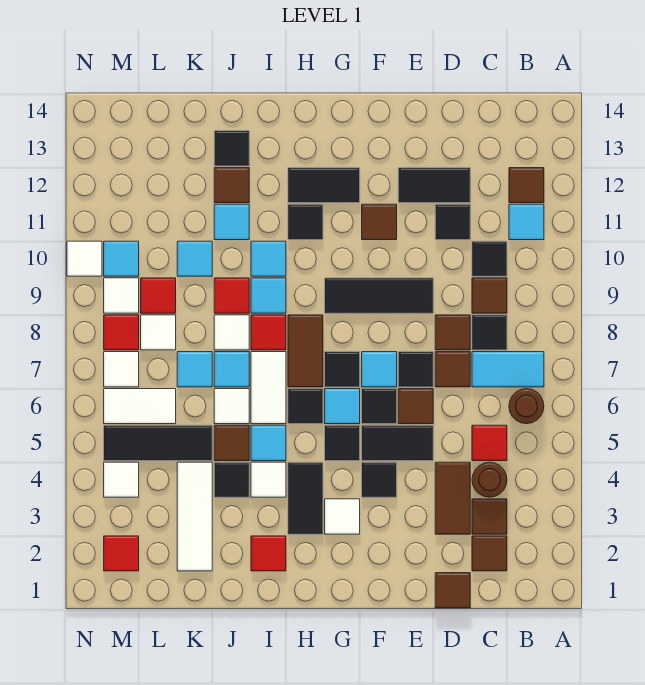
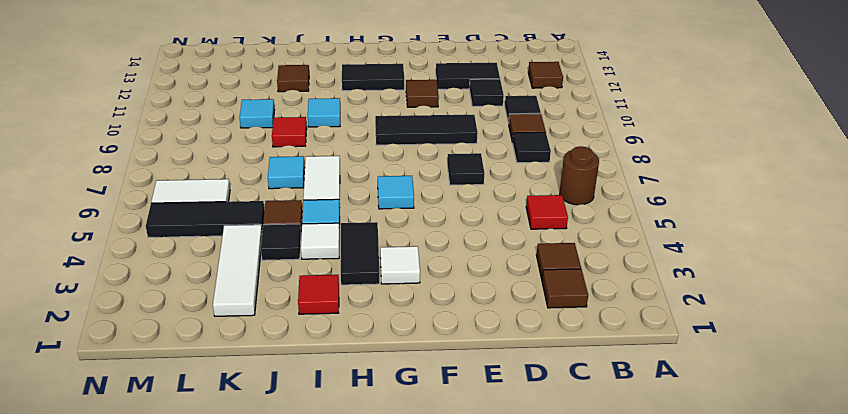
none -> cyan tile B7:C7 level 1
none -> cyan tile B11 level 1
none -> brown round brick C4 level 1
none -> brown tile D1 level 1

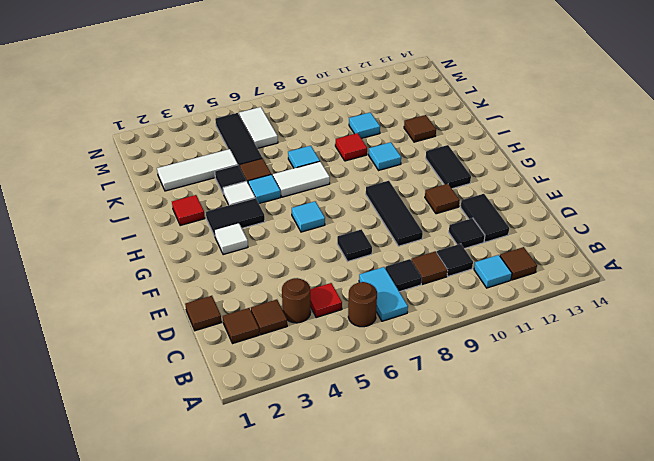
none -> brown tile D3:D4 level 1
none -> brown tile D7 level 1
none -> brown tile D8 level 1
none -> black tile E5:F5 level 1

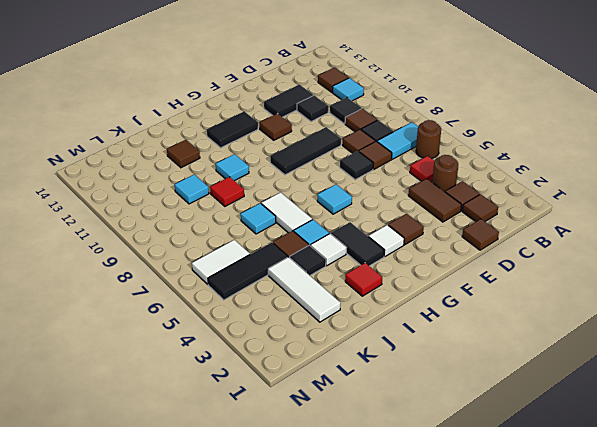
brown tile F3 level 1 -> brown tile E6 level 1
none -> black tile E5:F5 level 1
none -> black tile F4 level 1
none -> black tile F6 level 1
none -> cyan tile F7 level 1

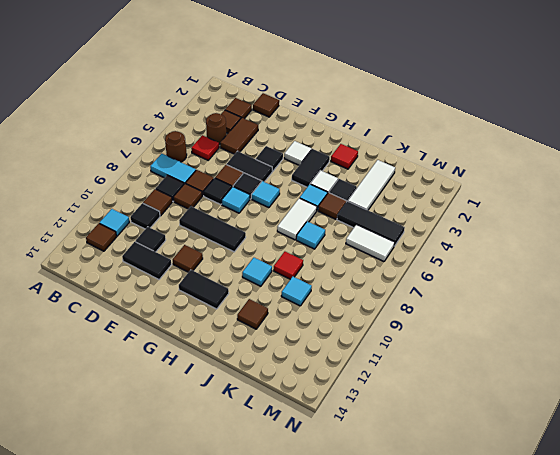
none -> black tile G5 level 1
none -> black tile G7 level 1
none -> black tile H6 level 1
none -> brown tile H7:H8 level 1

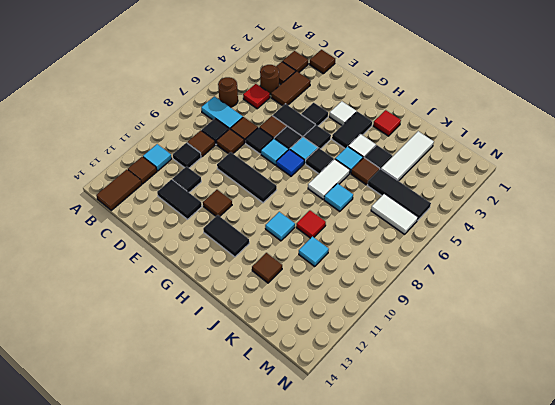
brown tile B13:B14 level 1 -> brown tile H7:H8 level 1
blue tile G7 level 1 -> black tile G7 level 1
none -> black tile H11 level 1
none -> red tile I8 level 1
none -> cyan tile I9 level 1
none -> white tile J6 level 1

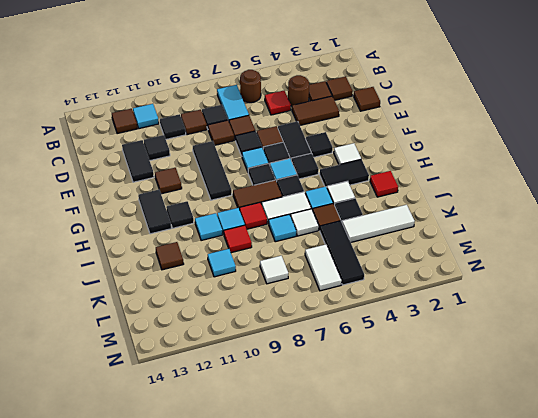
none -> white tile J8 level 1
none -> cyan tile J11 level 1
none -> black tile J13 level 1
none -> cyan tile K7 level 1

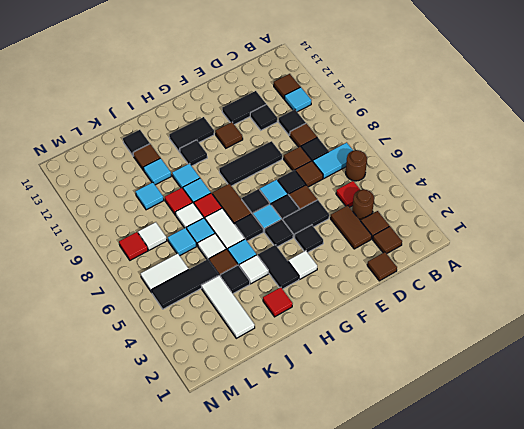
none -> red tile L9 level 1
none -> red tile M2 level 1
none -> white tile M4 level 1
none -> white tile M7 level 1

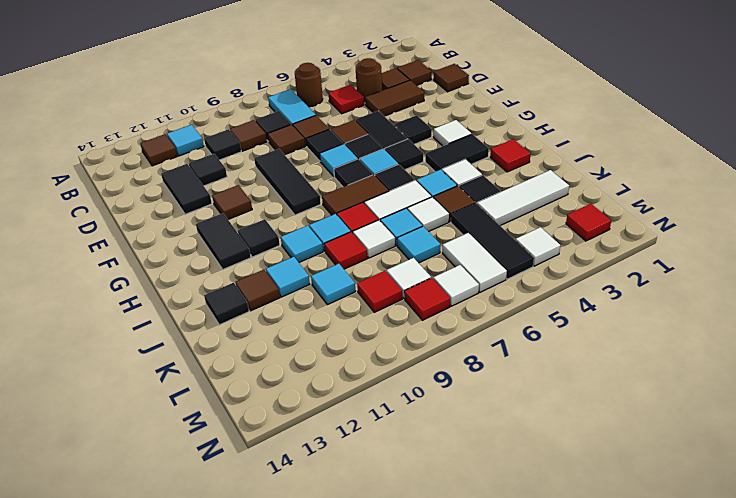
none -> white tile M9 level 1
none -> cyan tile M10 level 1
none -> white tile N10 level 1

